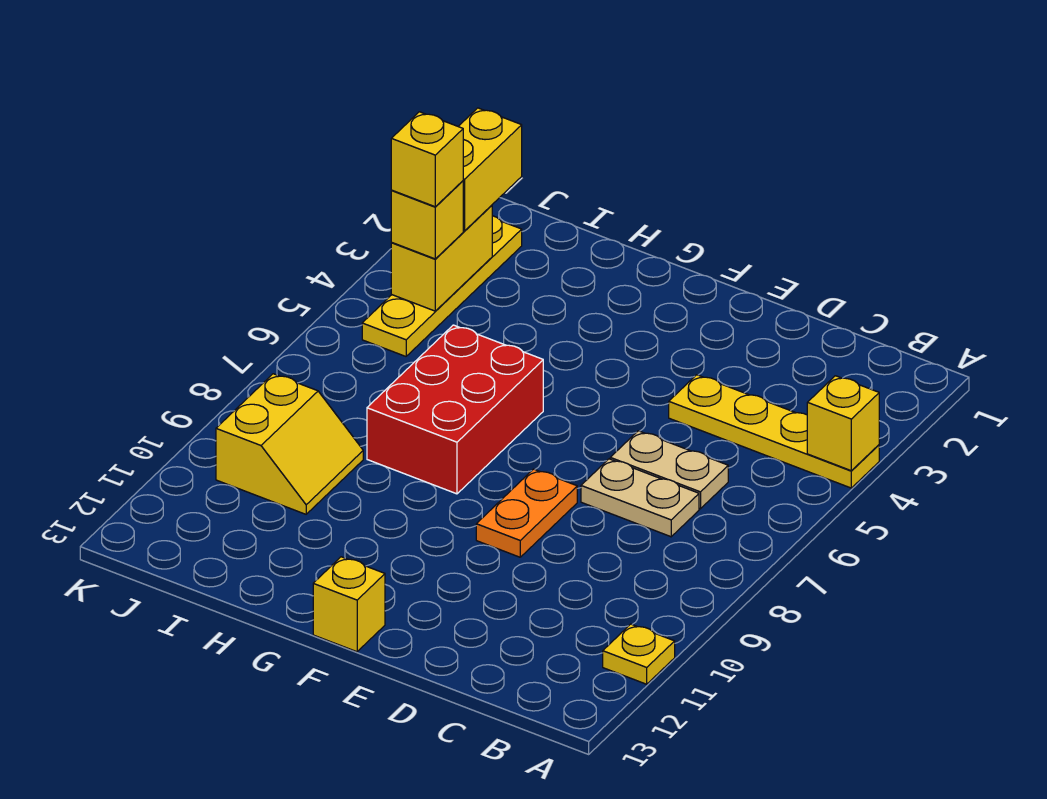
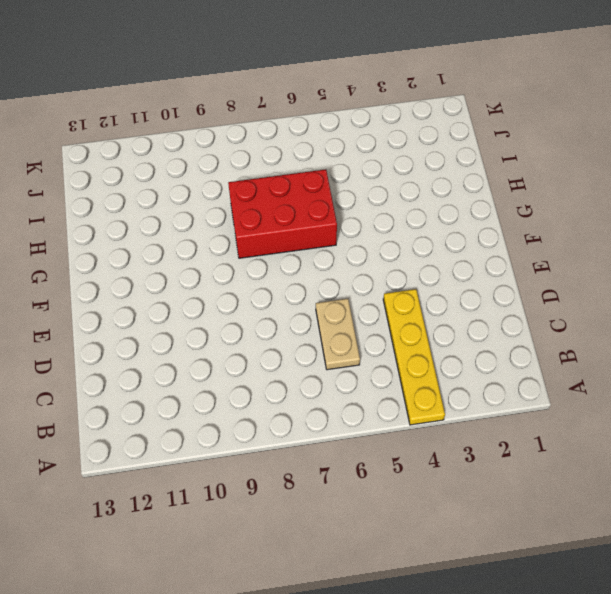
none -> yellow plate A11 level 1
none -> tan plate C7:D7 level 1
none -> orange plate E8:E9 level 1

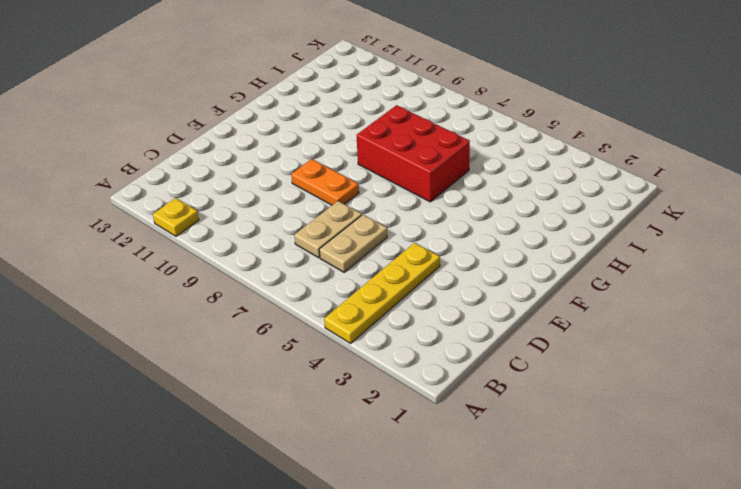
none -> yellow brick F13 level 1
none -> yellow slope I9:J10 level 1 top J
none -> yellow plate J2:J5 level 1

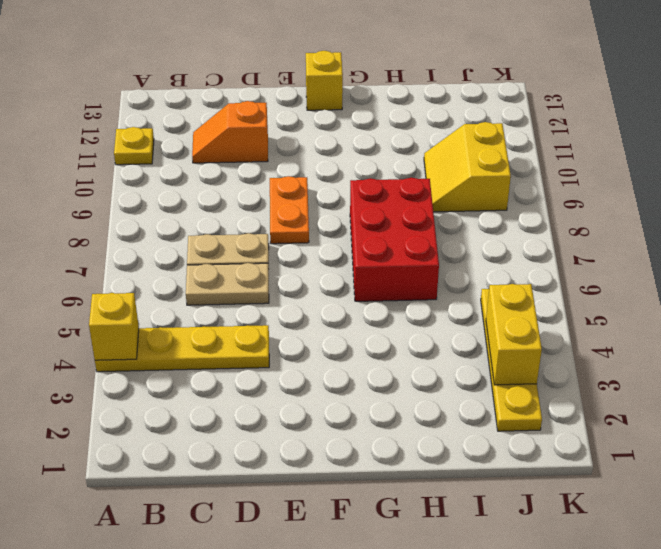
orange slope C11:D11 level 1 top D -> none
none -> yellow brick J2:J3 level 3
none -> yellow brick J4 level 3
none -> yellow brick J4 level 4

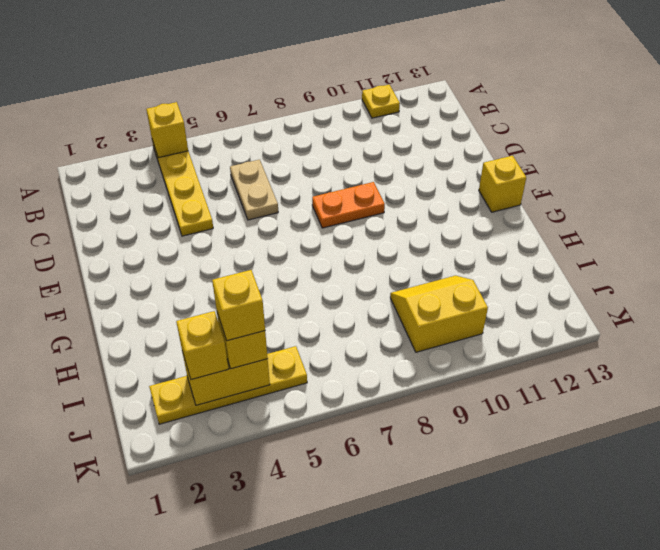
yellow brick J3 level 3 -> yellow brick J2:J3 level 3
none -> tan plate C7:D7 level 1
none -> red brick G6:H8 level 1

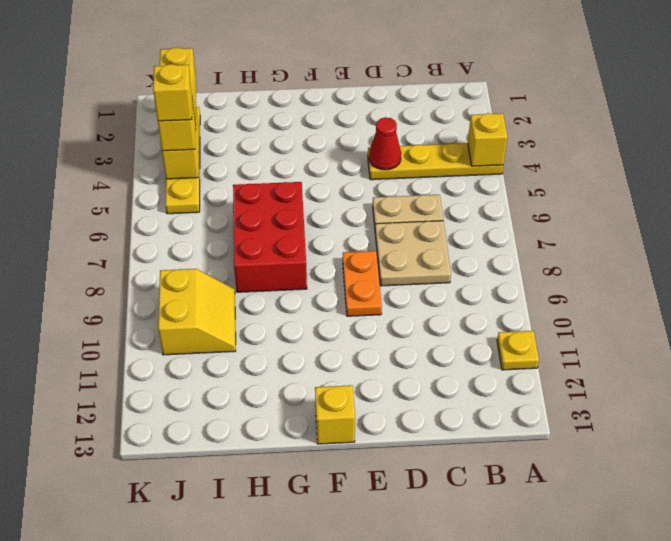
tan plate C7:D8 level 1 -> tan plate C7:D7 level 1
red cone D4 level 2 -> none

